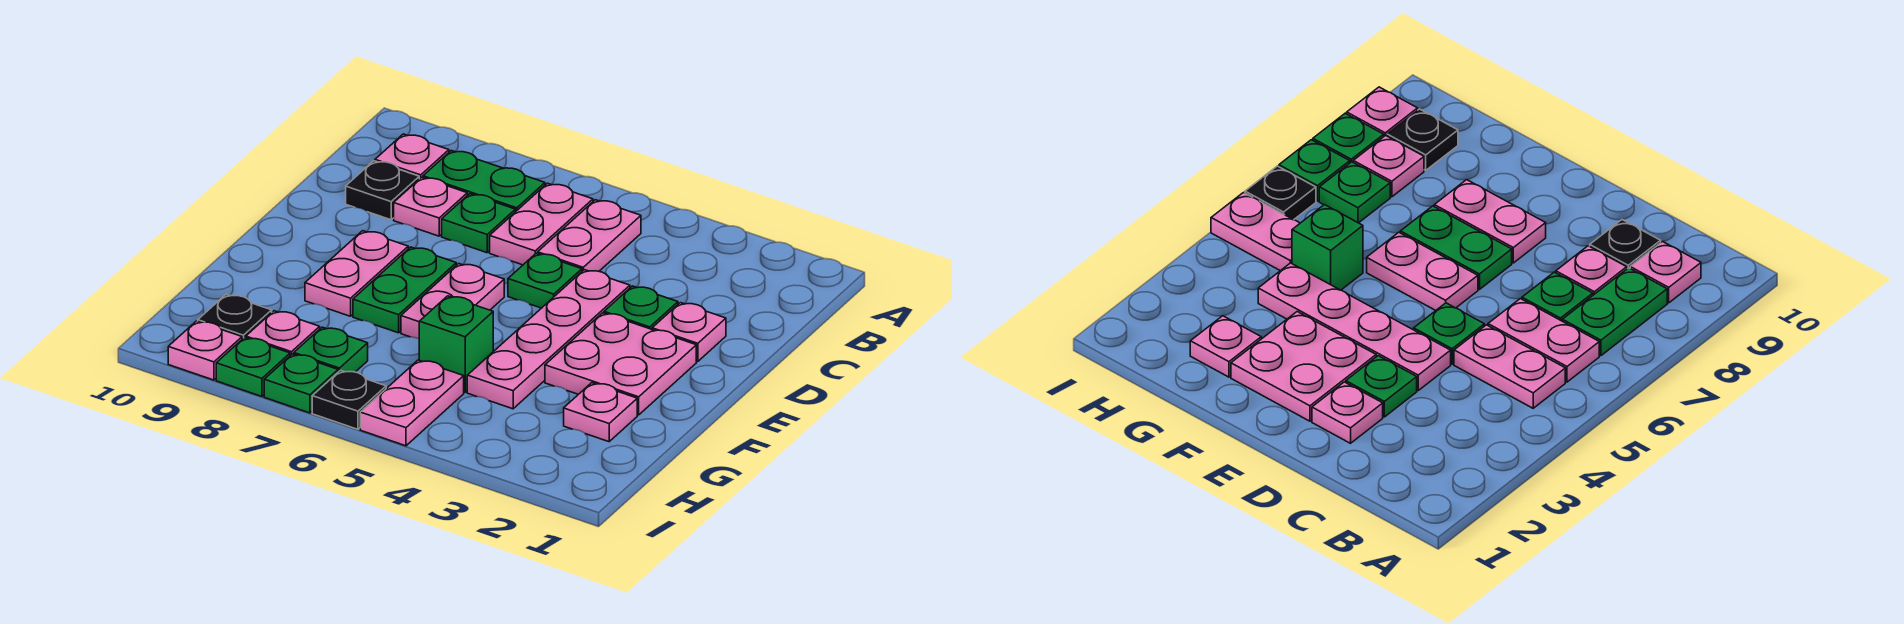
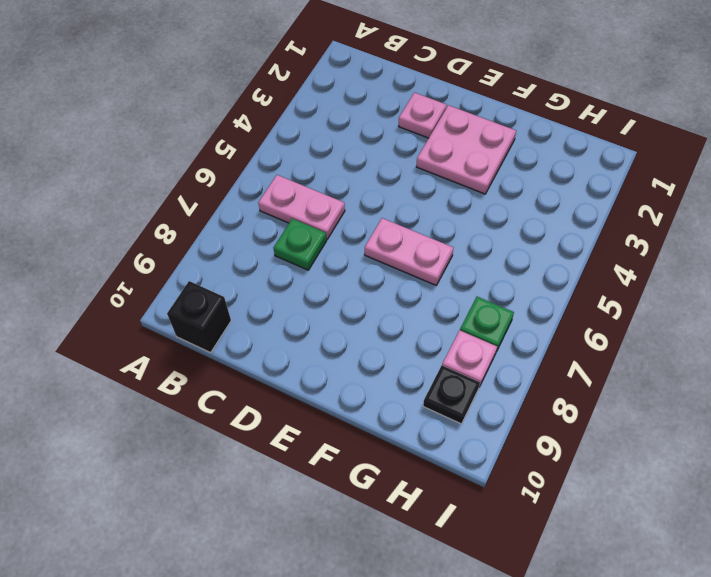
black brick B10 level 1 -> none
none -> pink plate B5:C5 level 1
none -> green plate B7:B8 level 1
none -> pink plate B9 level 1

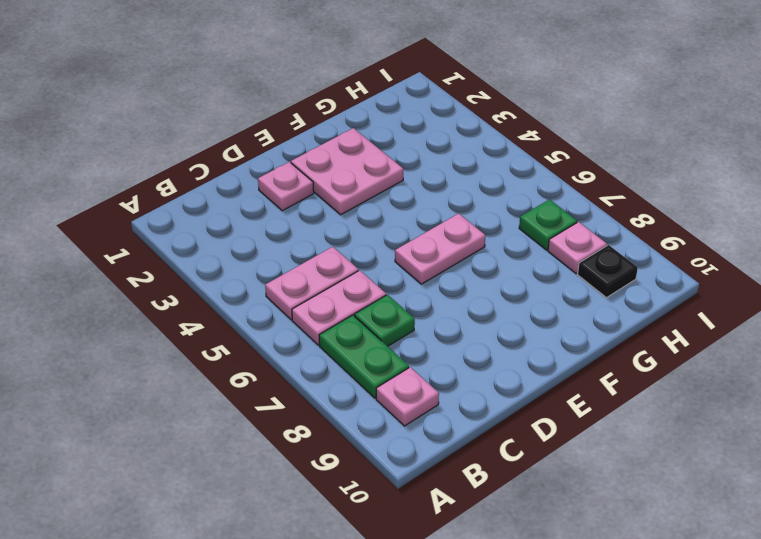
none -> pink plate C8 level 1
none -> black plate C9 level 1
none -> green plate D3 level 1

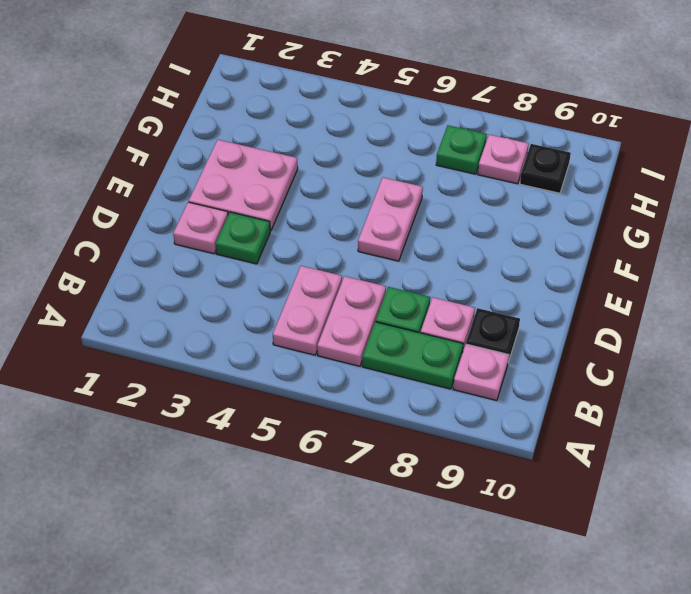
none -> pink plate D4:G4 level 1
none -> green plate D5 level 1
none -> green plate E7:F7 level 1

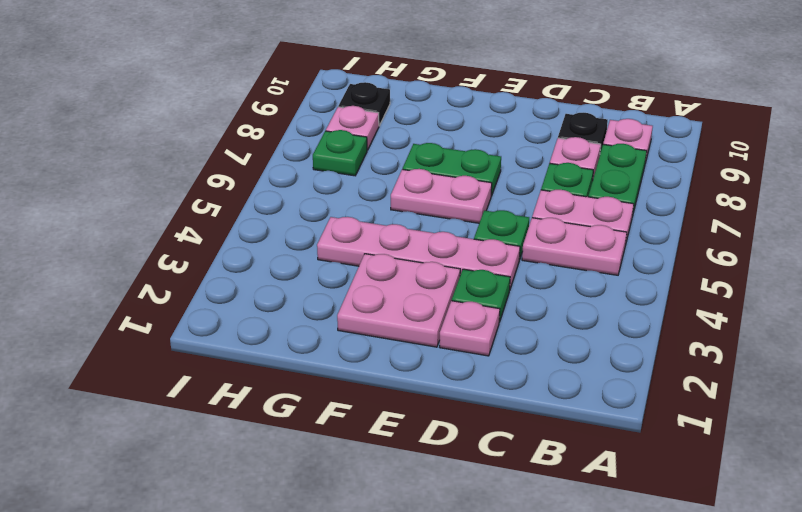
none -> pink plate E8:F8 level 1
none -> pink plate G2 level 1
none -> green brick G5 level 1

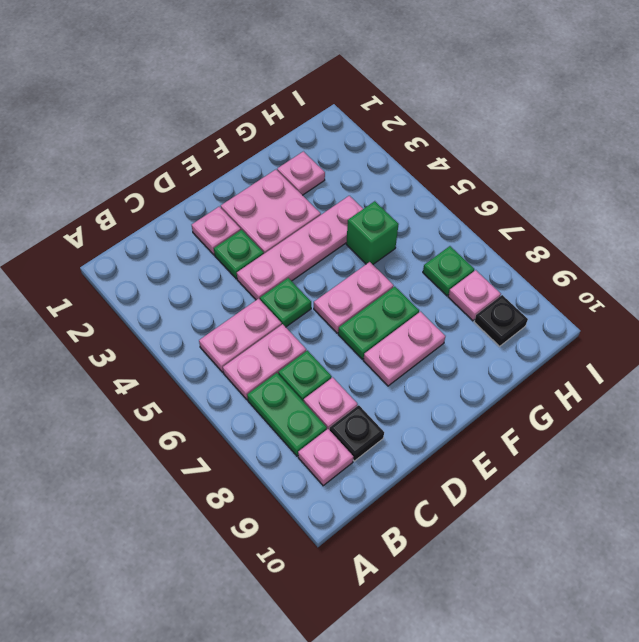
none -> pink plate H5:I5 level 1
none -> black plate I6 level 1
none -> green plate I7 level 1

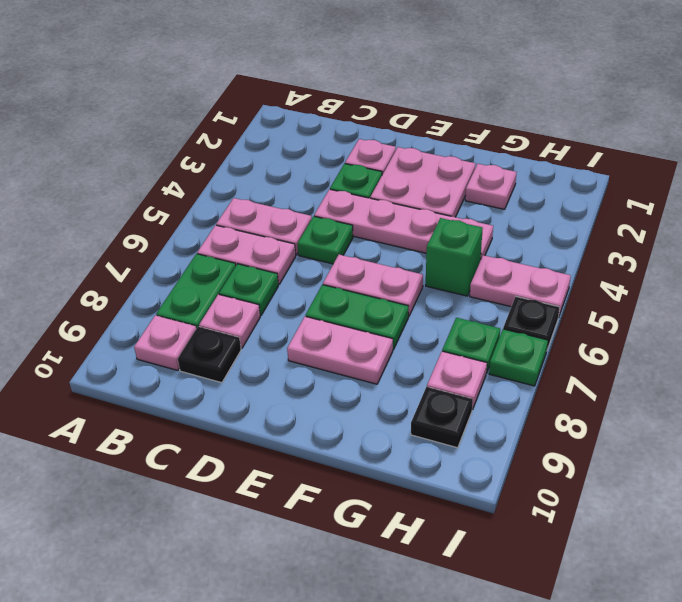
none -> green plate I8 level 1
none -> pink plate I9 level 1

